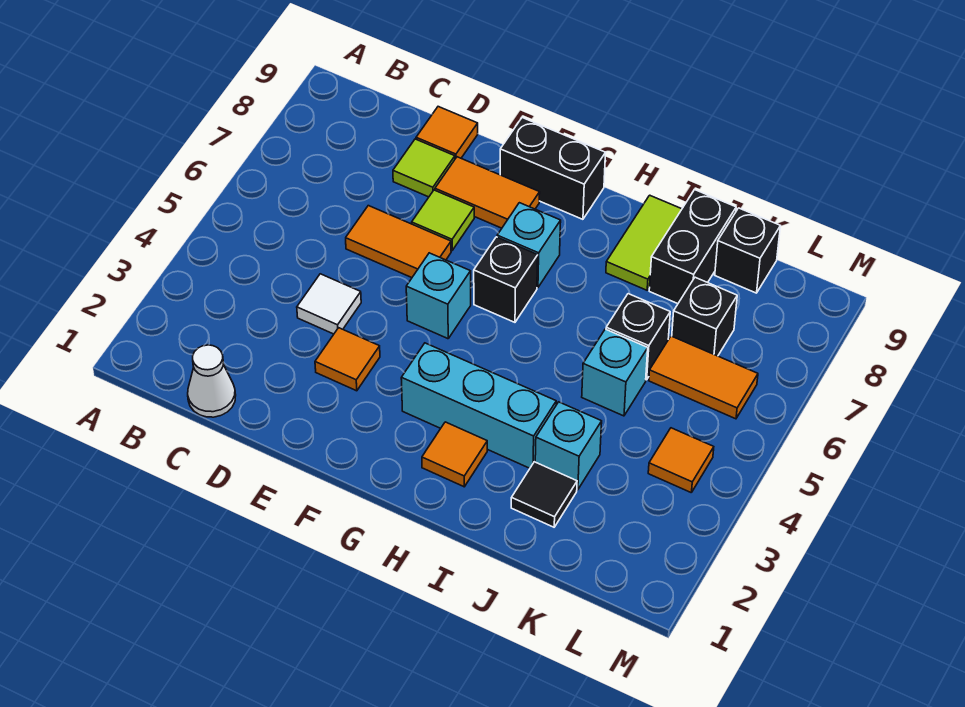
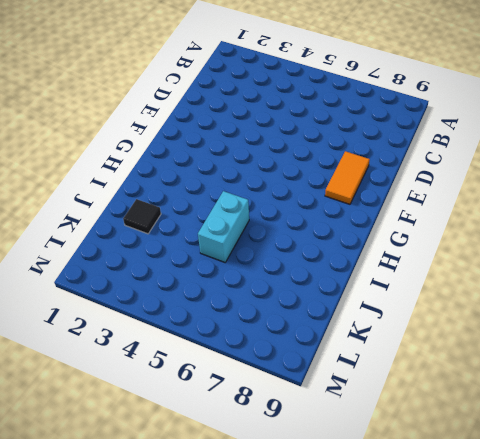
cyan brick I5:J5 level 1 -> cyan brick J5 level 1
none -> white cone C1 level 1
none -> white tile D4 level 1
none -> orange tile D6:E6 level 1

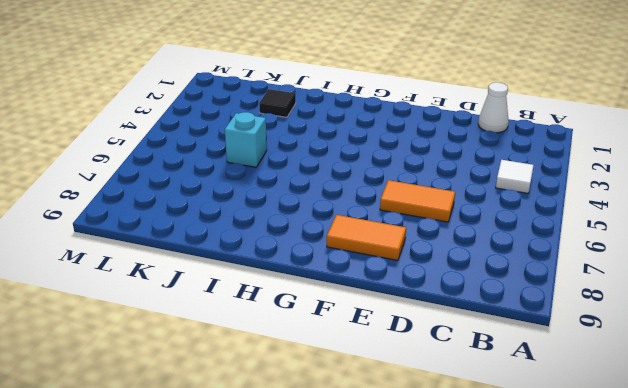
white tile B4 level 1 -> white tile D4 level 1
none -> lime tile D8 level 1
none -> orange tile D9 level 1
none -> orange tile E3 level 1

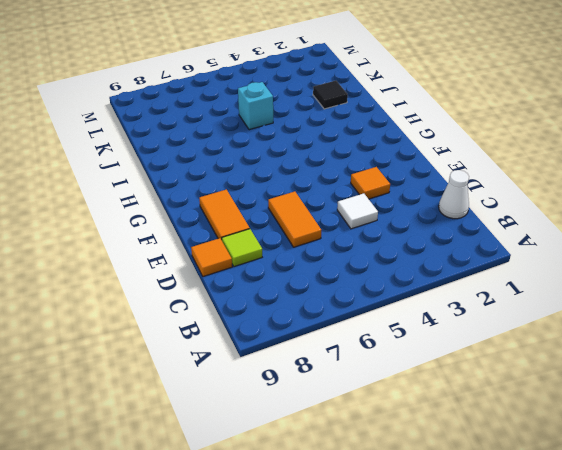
none -> lime tile E7 level 1
none -> cyan brick F5 level 1
none -> black brick F9:G9 level 1

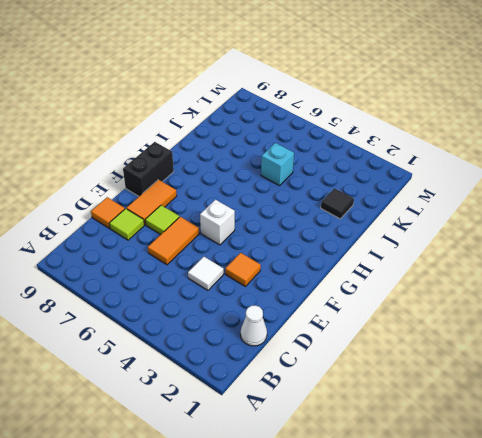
white brick F5 level 1 -> cyan brick F5 level 1
none -> cyan brick G3:I3 level 1
none -> black brick G6 level 1
none -> cyan brick G7 level 1

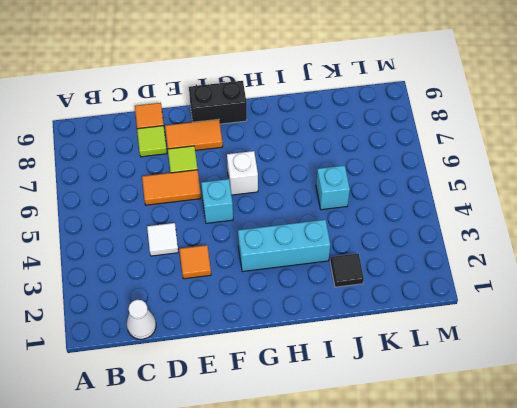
white brick G6 level 1 -> black brick G6 level 1
none -> cyan brick G7 level 1
none -> orange tile H2 level 1
none -> lime tile I8:I9 level 1

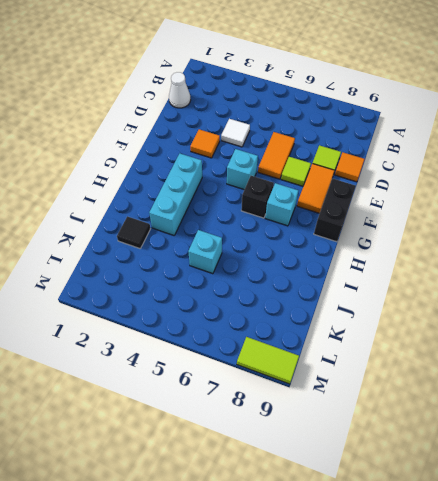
lime tile M8:M9 level 1 -> lime tile I8:I9 level 1
none -> orange tile H2 level 1
none -> cyan brick J3 level 1
none -> black brick J6 level 1

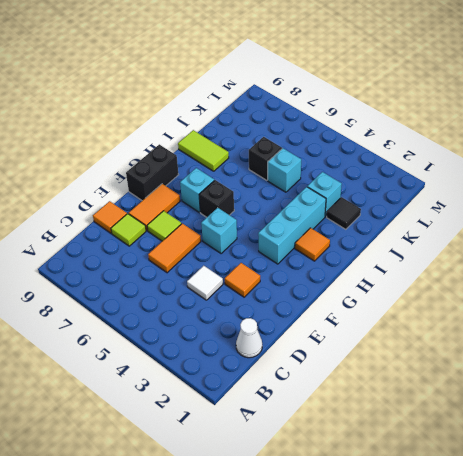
none -> black brick J8:J9 level 1
none -> orange tile K6:L6 level 1
none -> black brick K7 level 1

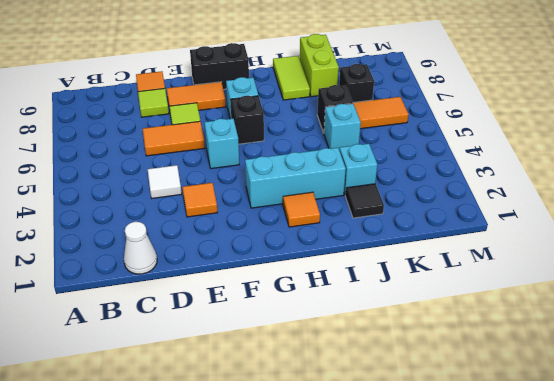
lime brick J8:J9 level 1 -> black brick J8:J9 level 1
none -> black brick K9 level 1
none -> orange tile L4 level 1

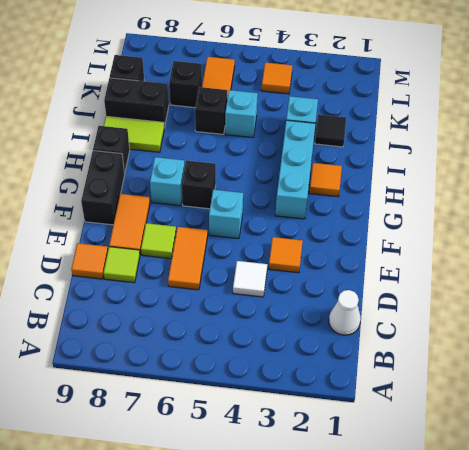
black brick H9 level 1 -> none

